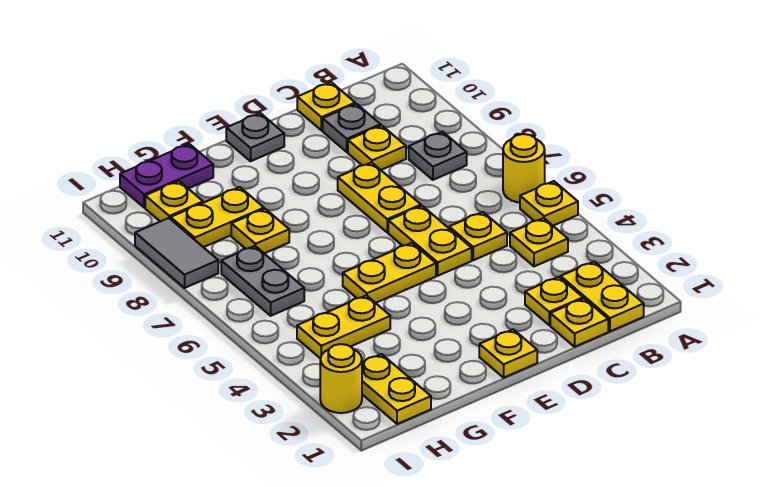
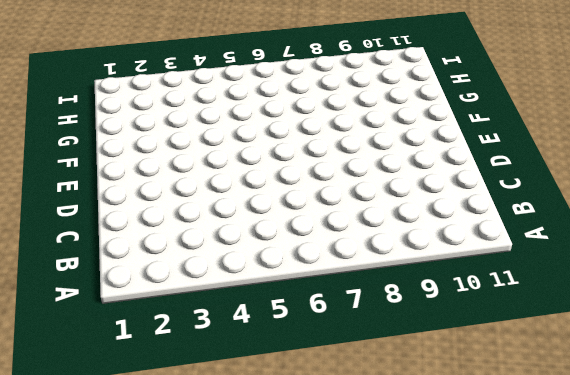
none -> yellow plate A5 level 1
none -> yellow round brick A6 level 1
none -> yellow plate B1:B2 level 1

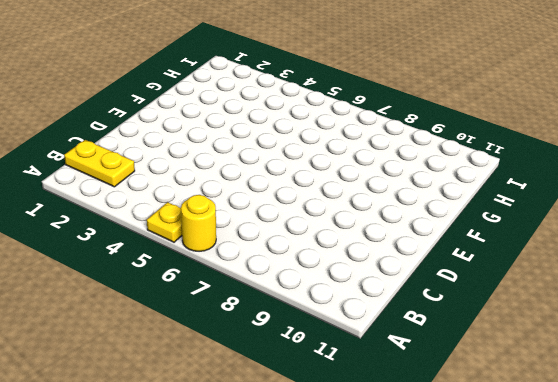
none -> yellow plate B4 level 1
none -> grey plate B8 level 1
none -> yellow plate C1 level 1

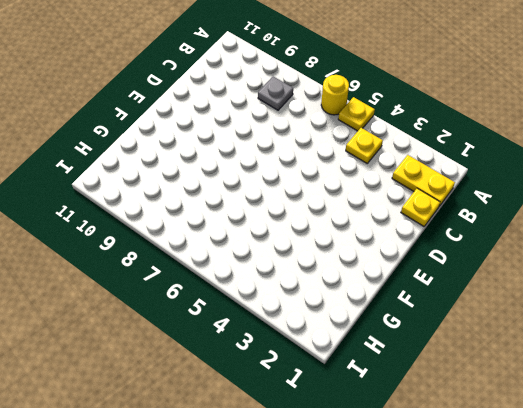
none -> yellow plate C2 level 1
none -> yellow plate C5 level 1
none -> yellow plate C9 level 1

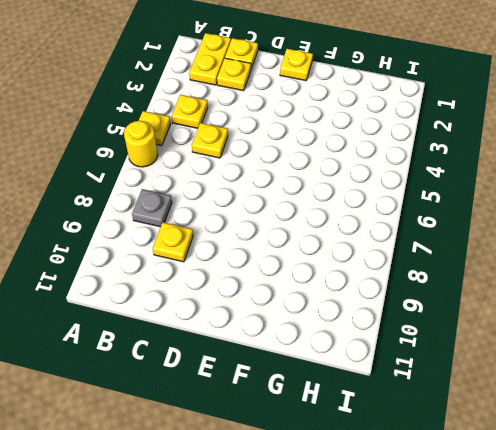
none -> grey plate C10 level 1
none -> yellow plate C11 level 1
none -> yellow plate D5:D6 level 1

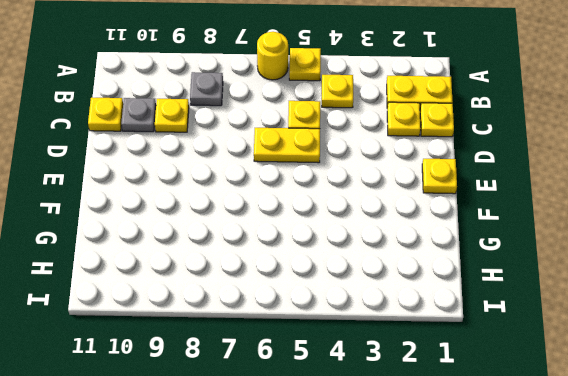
none -> yellow plate D7:D8 level 1
none -> yellow plate E5:F5 level 1
none -> grey plate E11 level 1

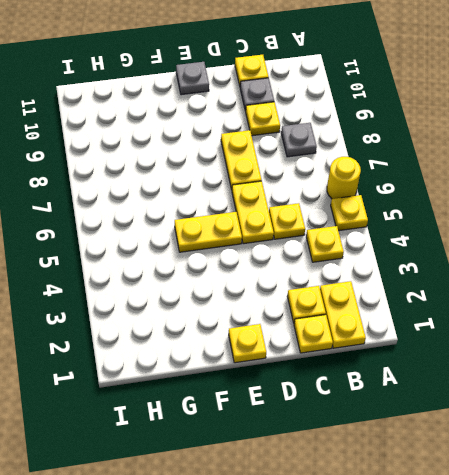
none -> yellow plate G4:H4 level 1
none -> yellow plate G8 level 1
none -> yellow plate G9:H9 level 1

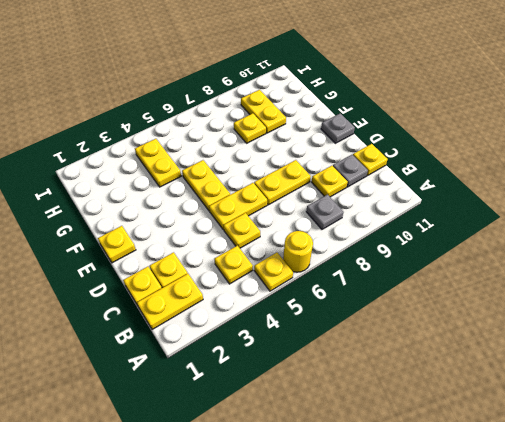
none -> purple plate G11:H11 level 1
none -> yellow plate H1:H2 level 1
none -> grey plate H6:H7 level 1

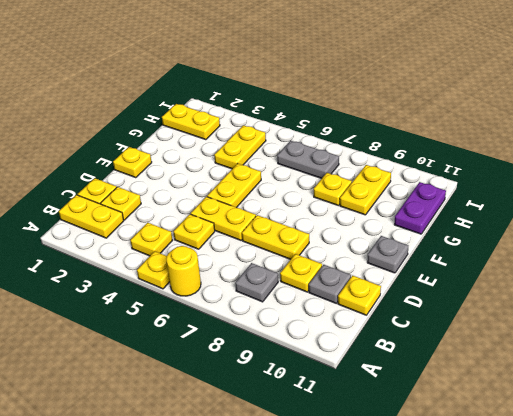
none -> yellow plate H10 level 1
none -> yellow round brick I2 level 1
none -> grey tile I8:I9 level 1

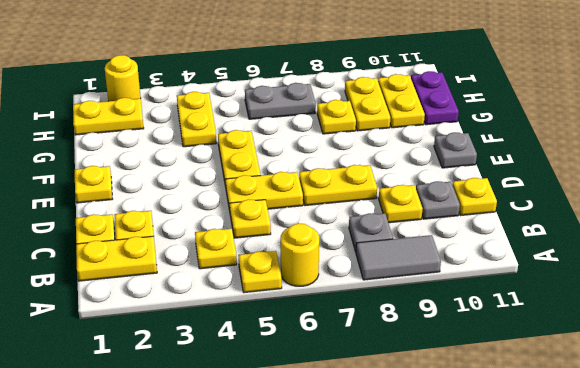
grey tile A8:A9 level 1 -> grey tile I8:I9 level 1
yellow plate G10:H10 level 1 -> yellow plate H10 level 1

